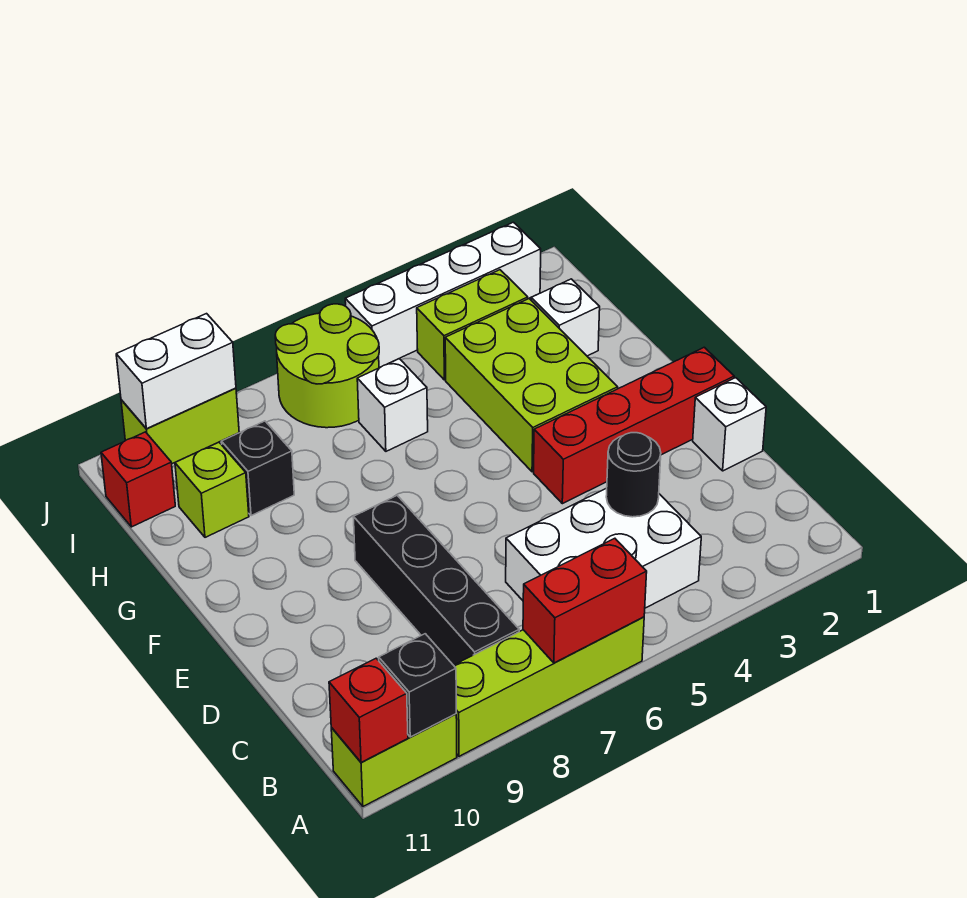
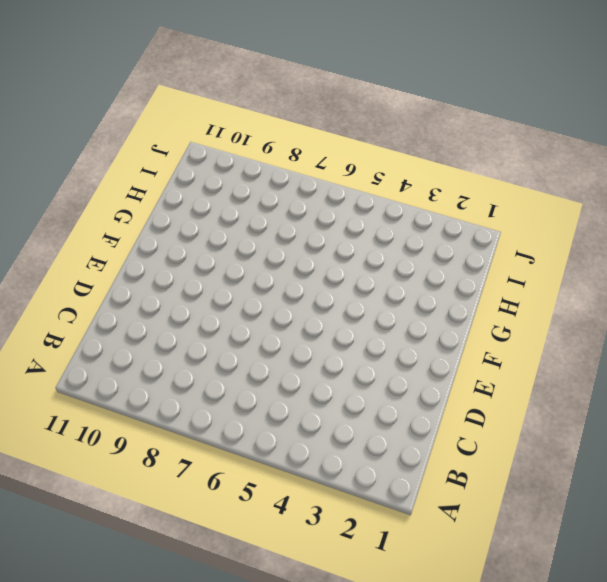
none -> lime brick A6:A9 level 1
none -> lime brick A10:A11 level 1
none -> white brick B4:C6 level 1

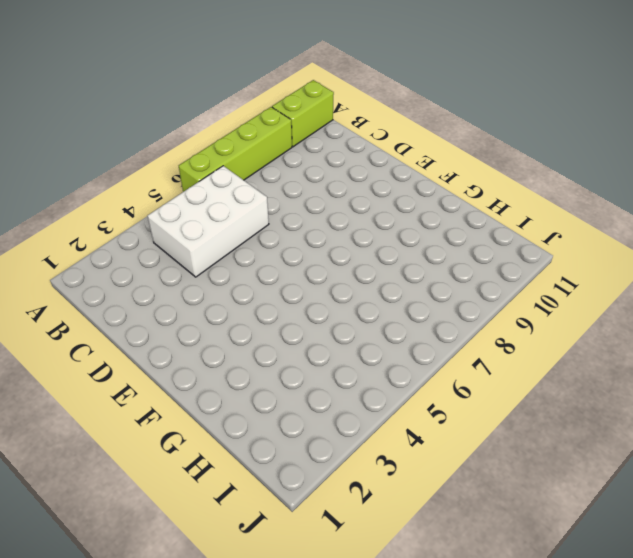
none -> black brick B8:E8 level 1
none -> white brick D1 level 1
none -> red brick E1:E4 level 1

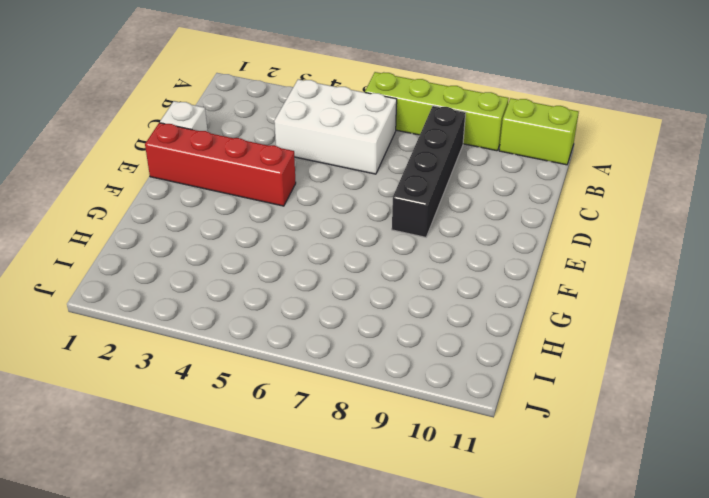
none -> lime brick F3:H4 level 1
none -> white brick H2 level 1
none -> white brick H6 level 1

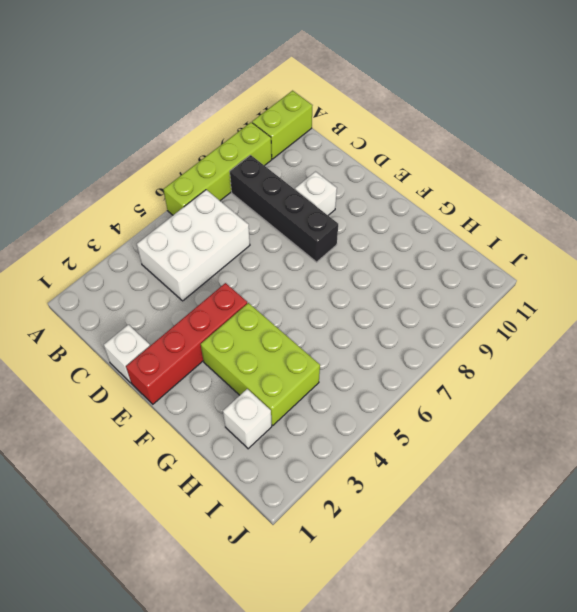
white brick D9 level 1 -> white brick H6 level 1
none -> black brick H9 level 1
none -> lime brick H10 level 1
none -> lime brick I3:I4 level 1

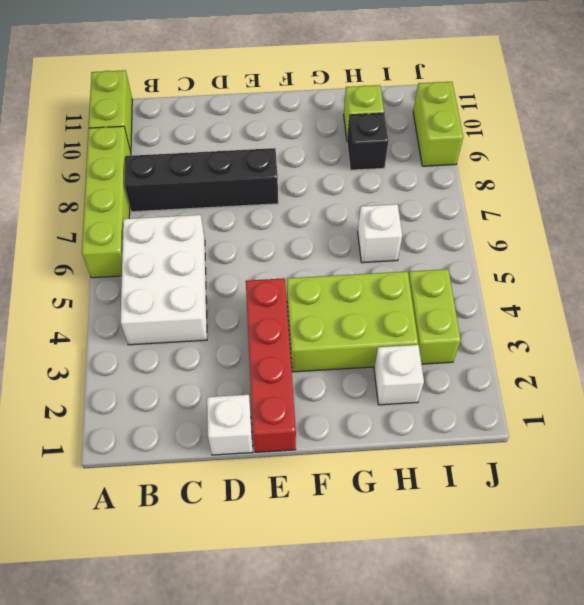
none -> lime round brick I6:J7 level 1
none -> red brick I11 level 1
none -> white brick J2:J5 level 1

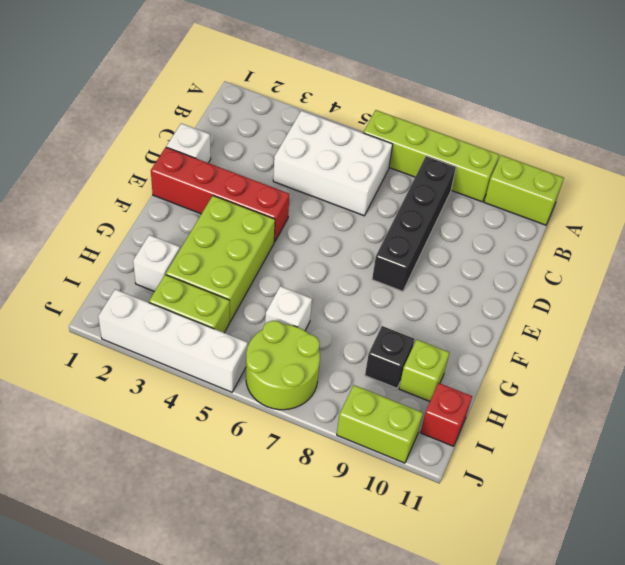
none -> red brick A6:A7 level 2
none -> black brick A10 level 2
none -> red brick A11 level 2

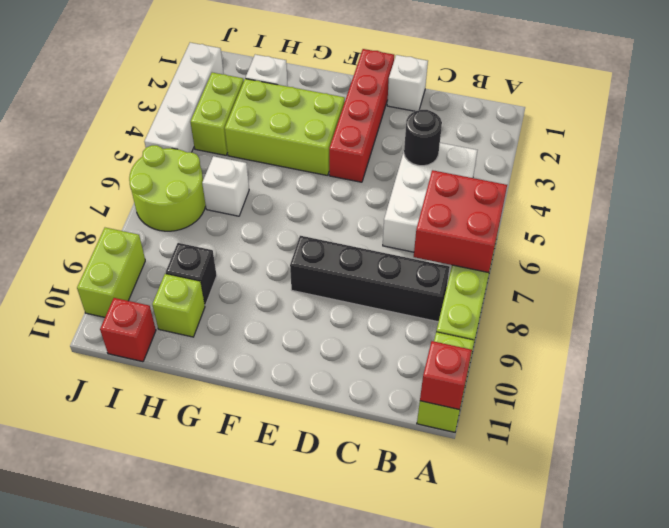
red brick A6:B7 level 2 -> red brick A6:A7 level 2
none -> black brick A10 level 2
none -> white brick J9:J10 level 2

